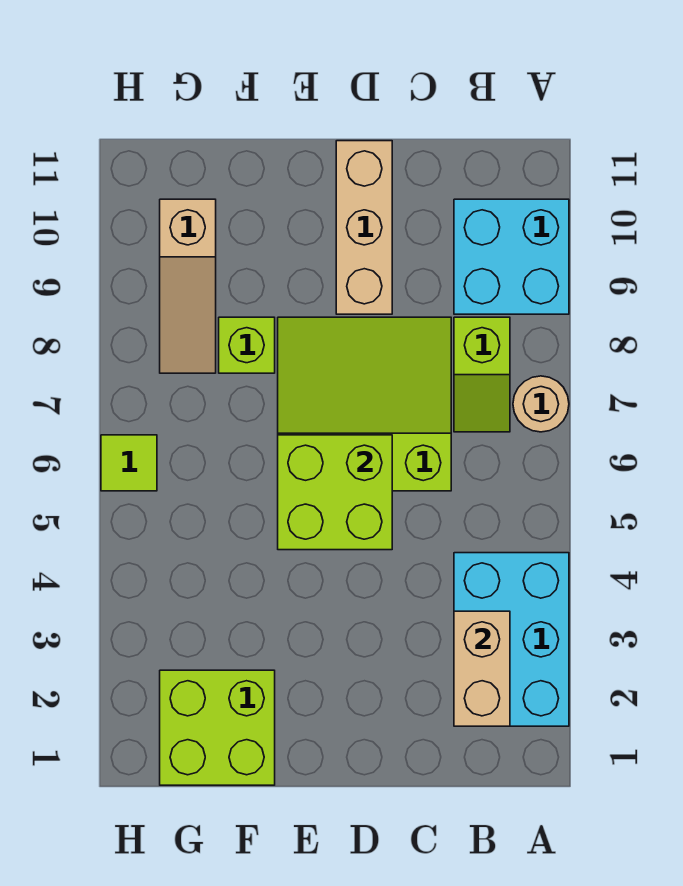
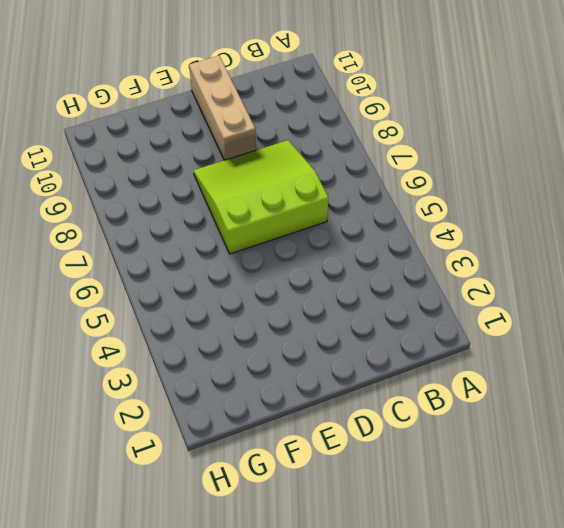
none -> cyan brick A2:B4 level 1
none -> tan round brick A7 level 1
none -> cyan brick A9:B10 level 1

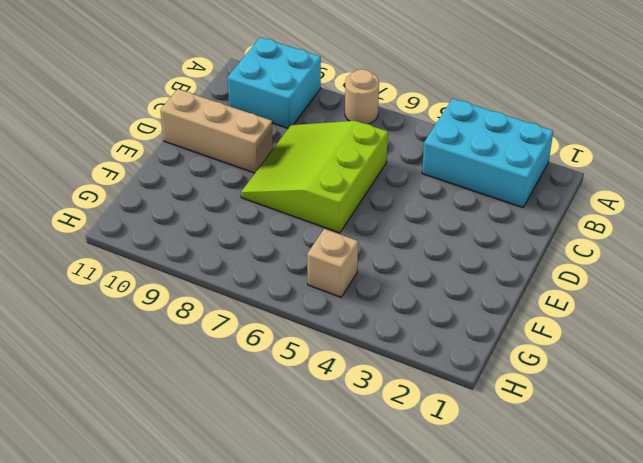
tan brick G5 level 1 -> none
none -> lime slope B7:B8 level 1 top 8
none -> lime brick F1:G2 level 1
none -> lime brick F8 level 1

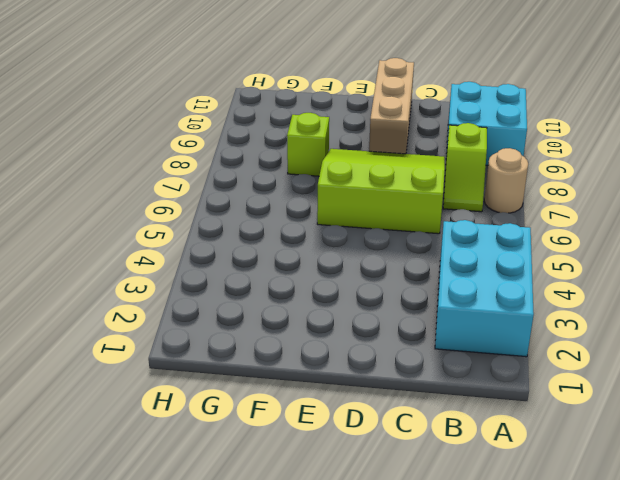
none -> lime brick F1:G2 level 1
none -> tan slope G8:G10 level 1 top 10
none -> lime tile H6 level 1

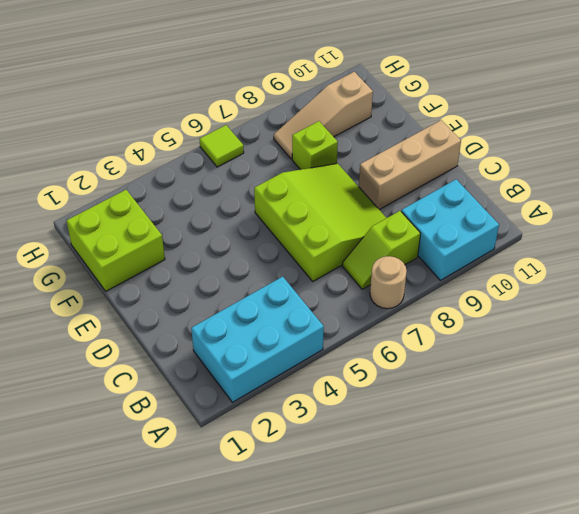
none -> tan brick B2:B3 level 2
none -> lime brick D5:E6 level 2

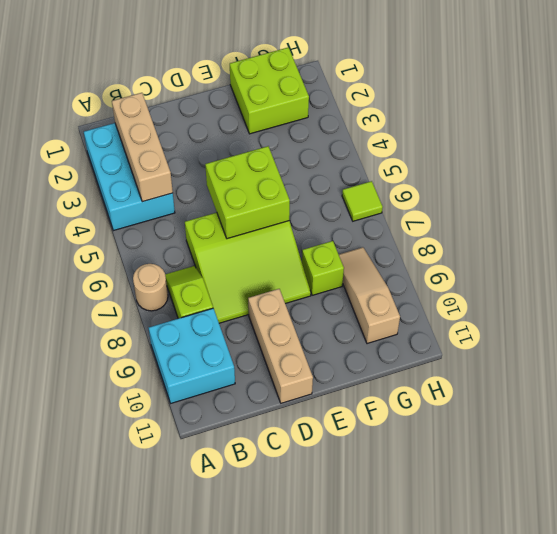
tan brick B2:B4 level 2 -> tan brick B2:B3 level 2

